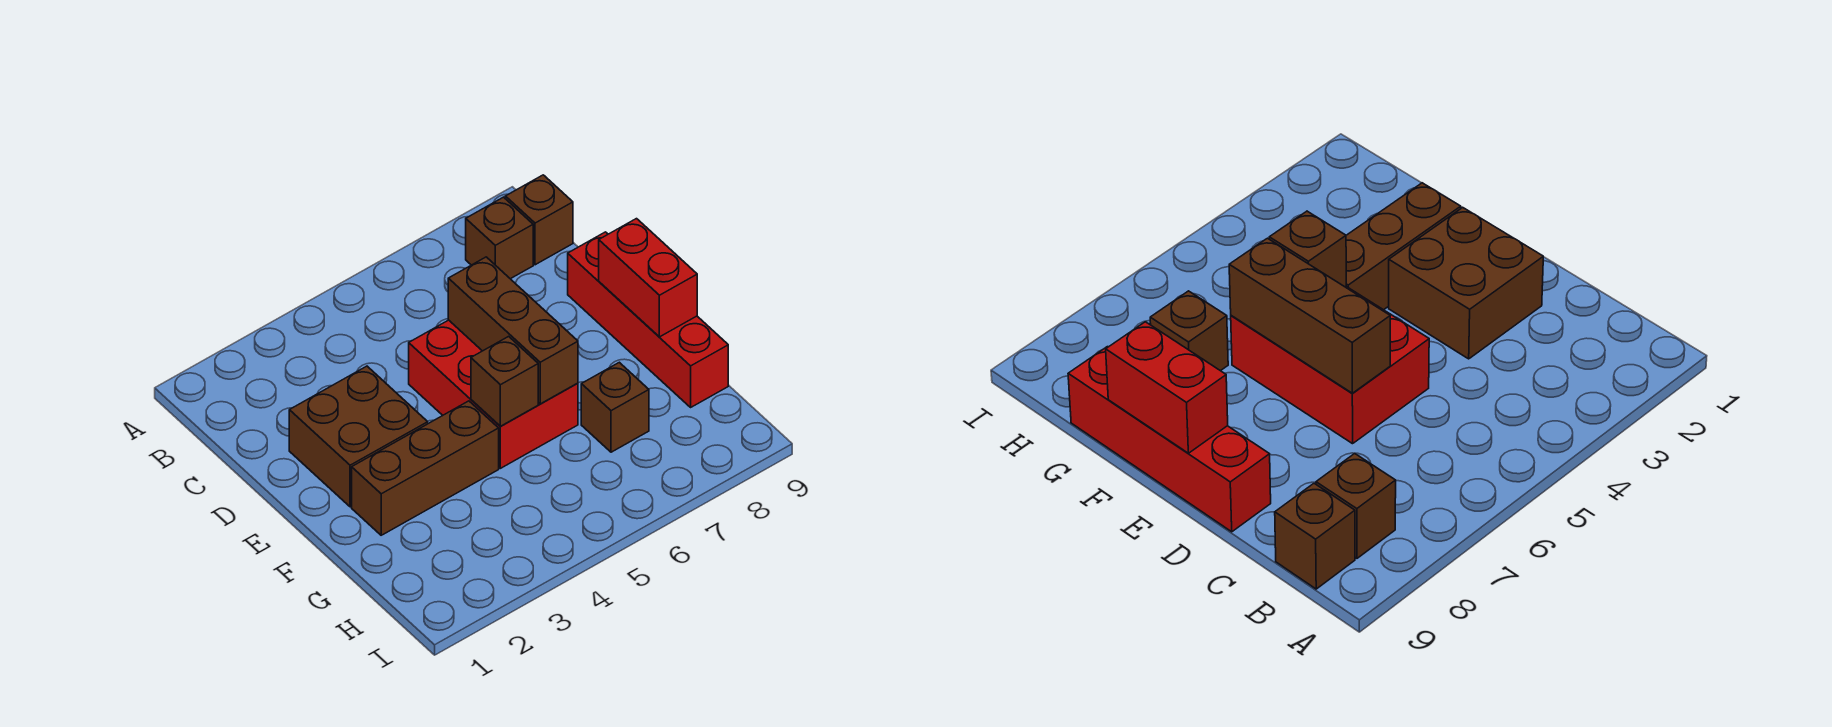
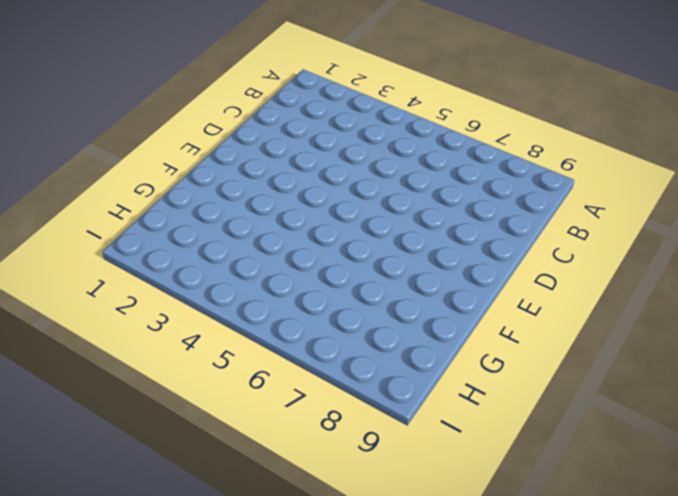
none -> brown brick B8 level 1
none -> brown brick B9 level 1

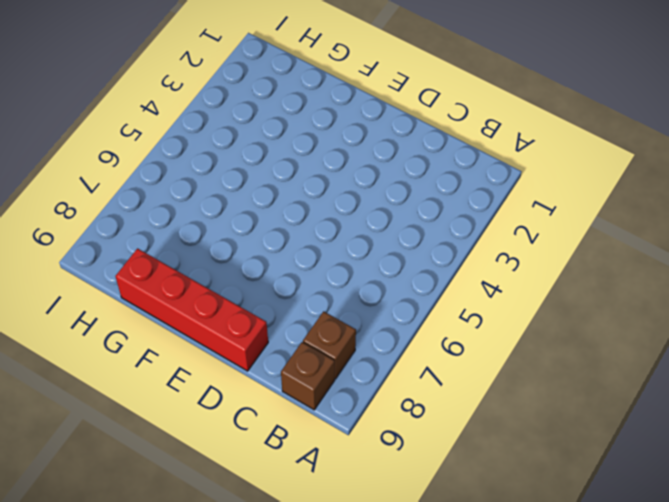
none -> brown brick D2:E3 level 1
none -> red brick D5:F6 level 1

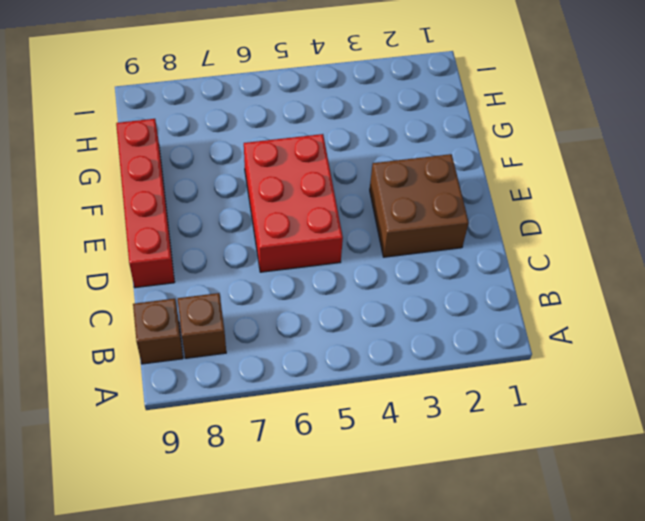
none -> brown brick F2:F4 level 1
none -> brown brick G7 level 1

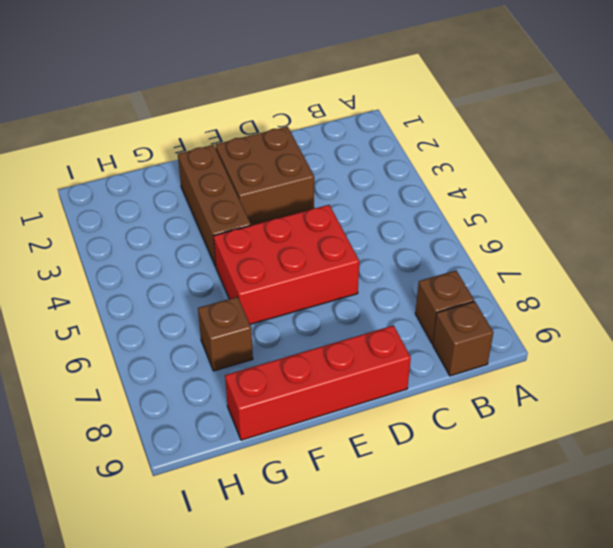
none -> brown brick D6:F6 level 2
none -> red brick E9:F9 level 2

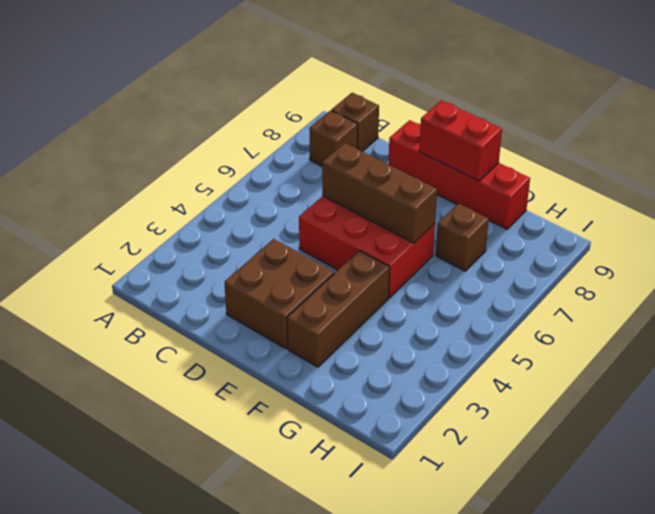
none -> brown brick F5 level 2

